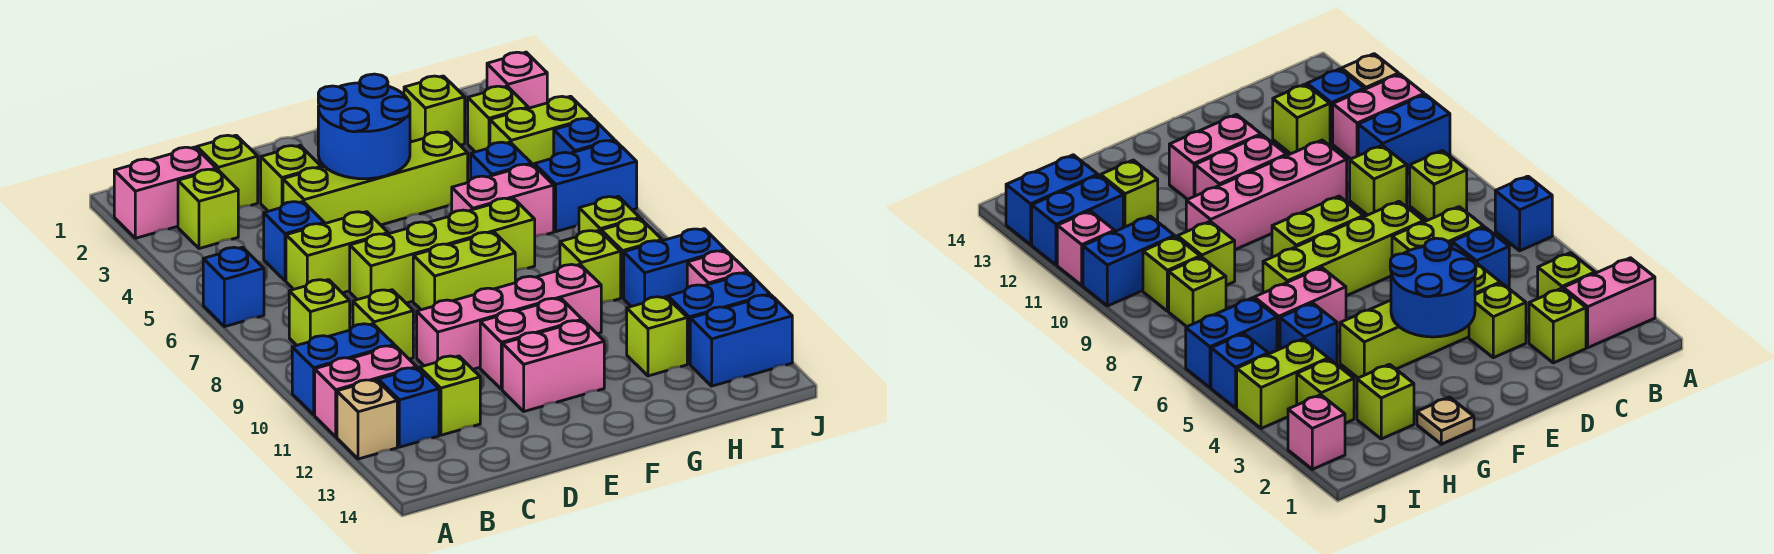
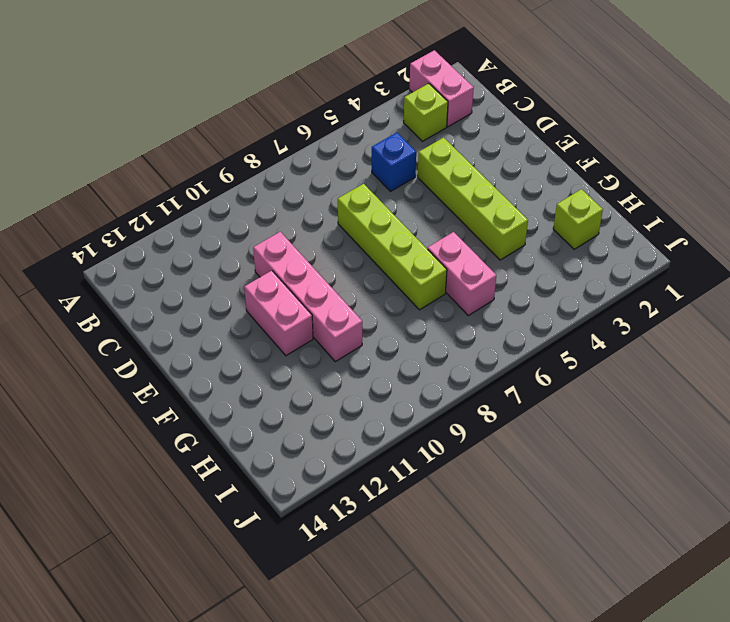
none -> blue brick A6 level 1
none -> blue brick A10:B10 level 1
none -> pink brick A11:B11 level 1
none -> tan brick A12 level 1

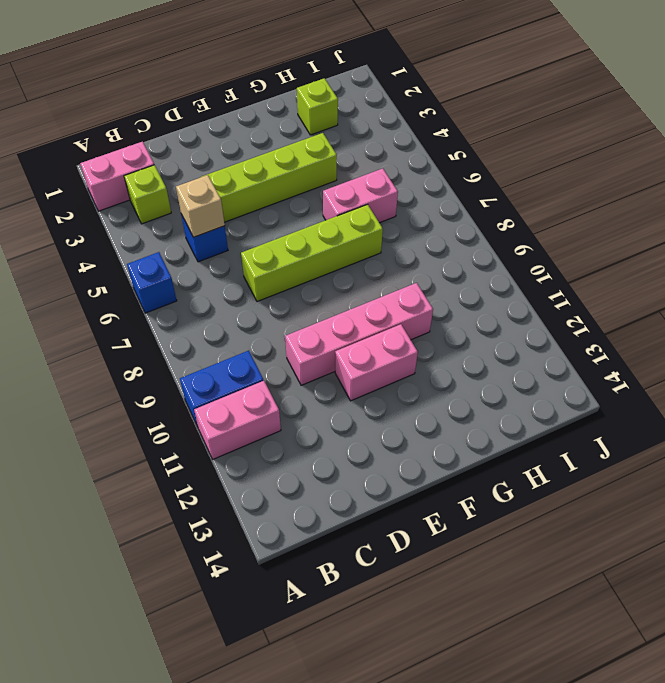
tan brick C5 level 2 -> tan brick A12 level 1
none -> lime brick B8 level 1
none -> blue brick B12 level 1
none -> lime brick C2 level 1
none -> lime brick C6:D6 level 1

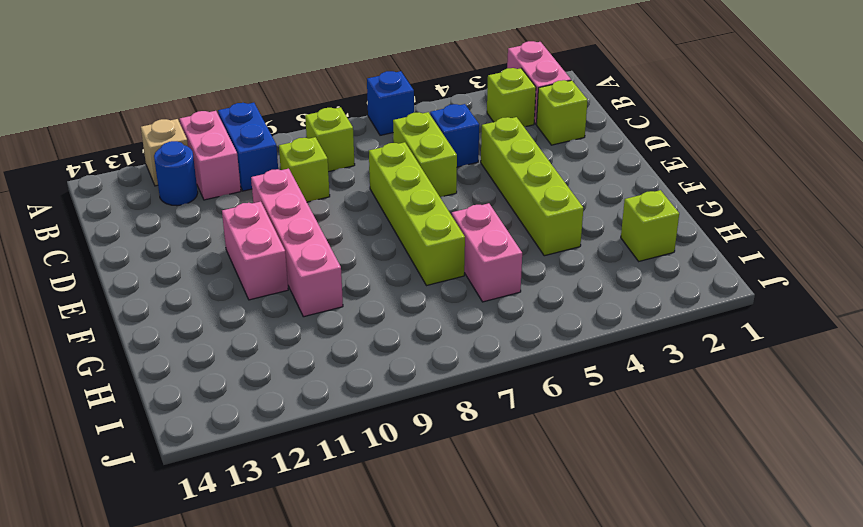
blue round brick B12 level 1 -> blue brick B12 level 1
none -> lime brick C12 level 1
none -> lime brick D3 level 1
none -> lime brick E8:F8 level 1
none -> pink brick E12:F12 level 1

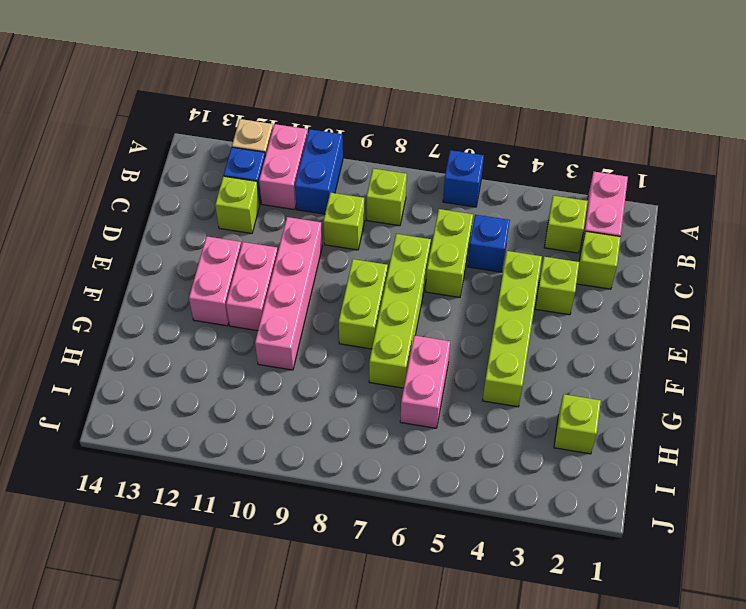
none -> tan plate G1 level 1
none -> blue brick H5 level 1
none -> lime brick H9 level 1
none -> lime brick H12 level 1

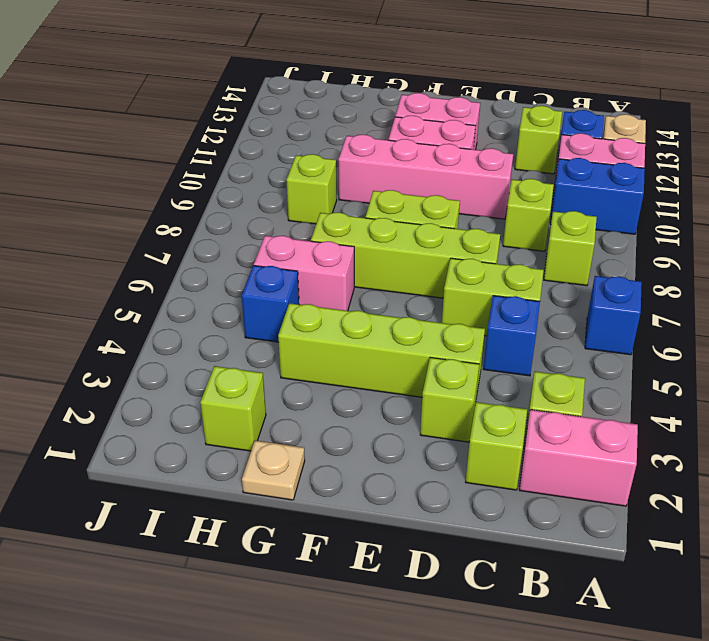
none -> lime brick H12 level 1
none -> lime brick I3 level 1
none -> lime brick I4:J4 level 1
none -> blue brick I6:J6 level 1

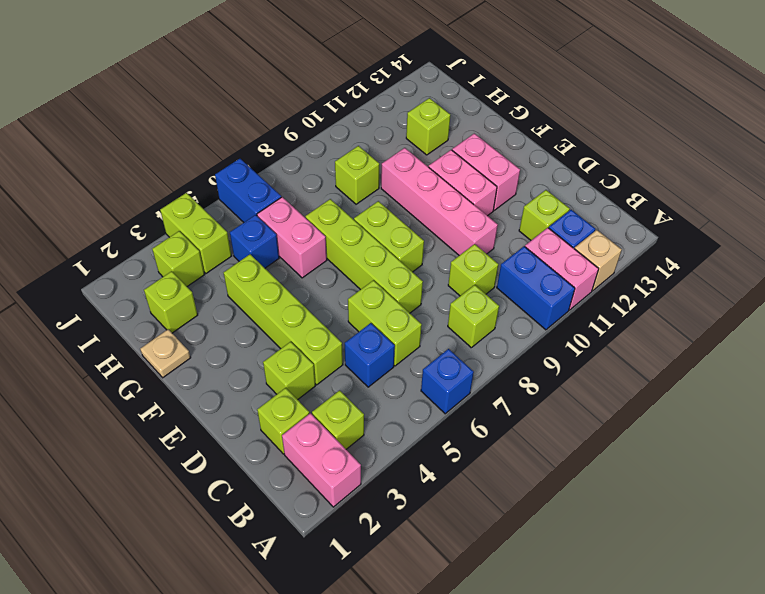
none -> lime brick I8 level 1
none -> lime brick I9 level 1
none -> blue brick I10:J10 level 1
none -> blue brick I12:J12 level 1

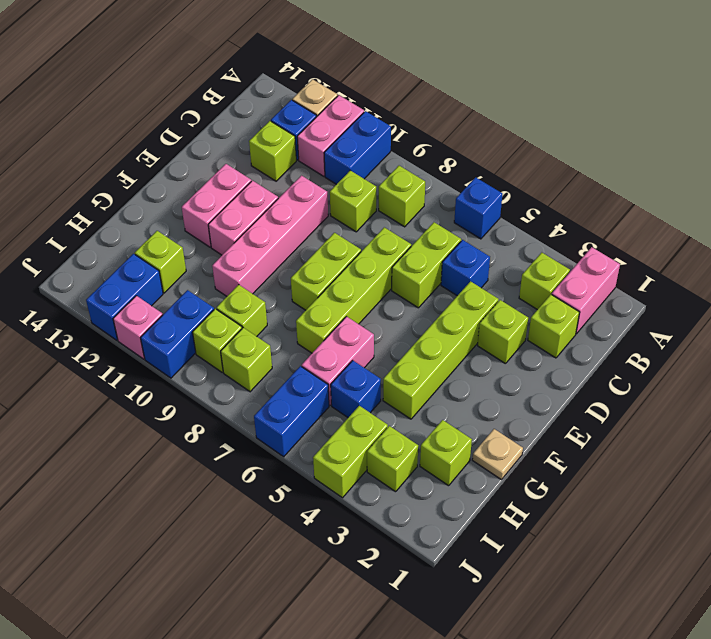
none -> blue brick I13:J13 level 1
none -> pink brick J2 level 1
none -> blue brick J5 level 1
none -> blue round brick E3:F4 level 2

